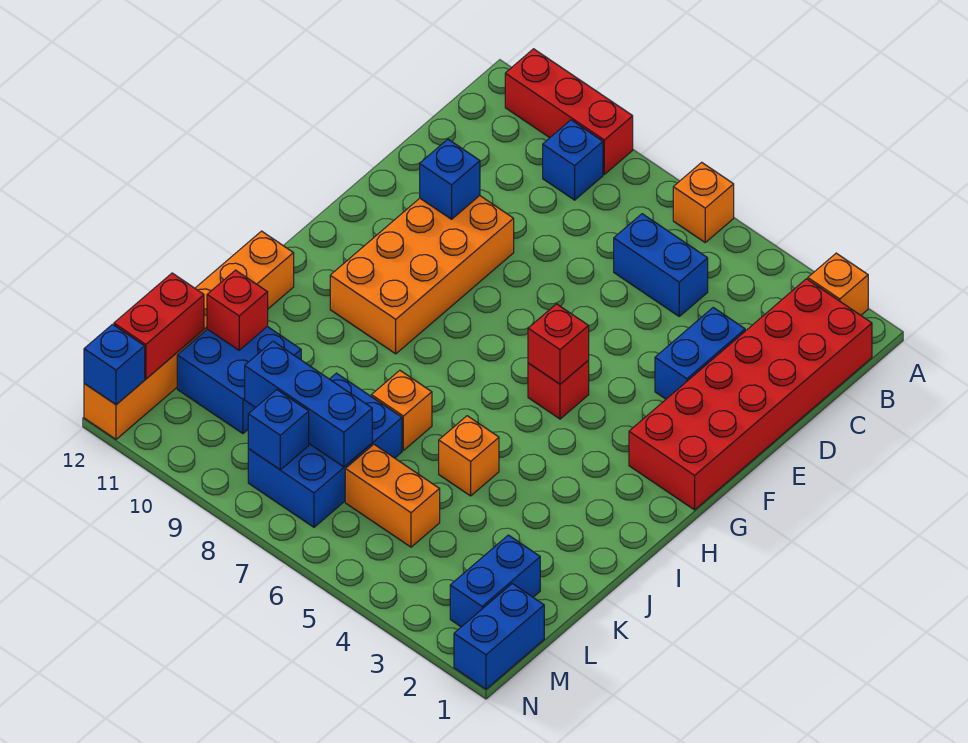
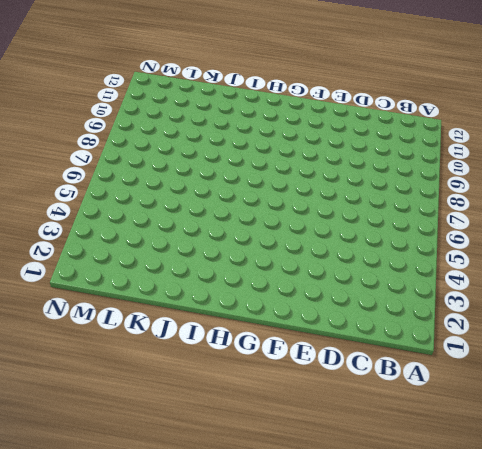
none -> orange brick A2 level 1
none -> orange brick A6 level 1
none -> red brick A9:A11 level 1

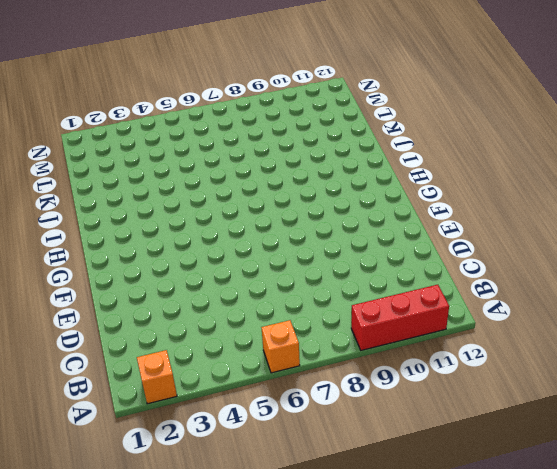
none -> red brick B1:G2 level 1
none -> blue brick B9 level 1
none -> blue brick C5:C6 level 1

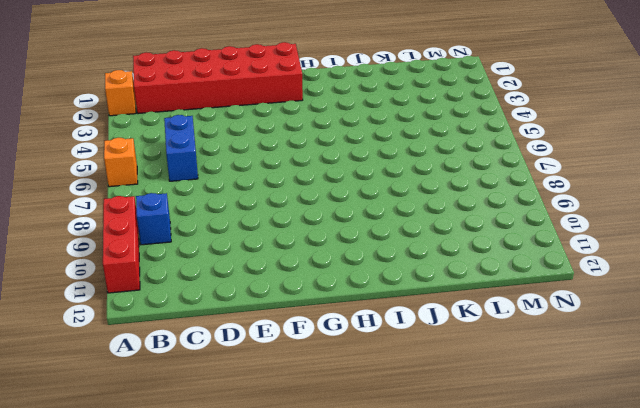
none -> blue brick D3:E3 level 1
none -> orange brick E9:H10 level 1
none -> red brick G5 level 1

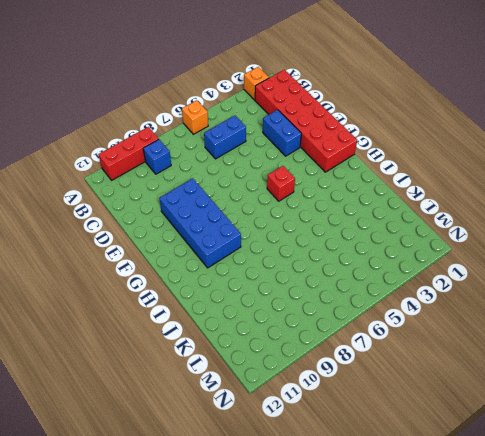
blue brick E9:H10 level 1 -> orange brick E9:H10 level 1
none -> orange brick I12:N12 level 1
none -> orange brick J5 level 1
none -> orange brick J7 level 1

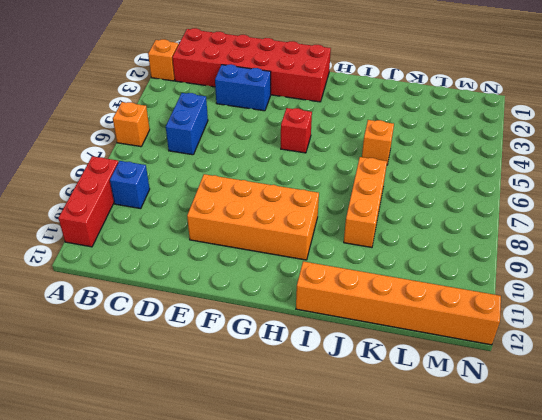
orange brick J7:J9 level 1 -> orange brick J7 level 1
none -> blue brick K7:M8 level 1
none -> blue brick K10:L11 level 1
none -> blue brick L2:M2 level 1

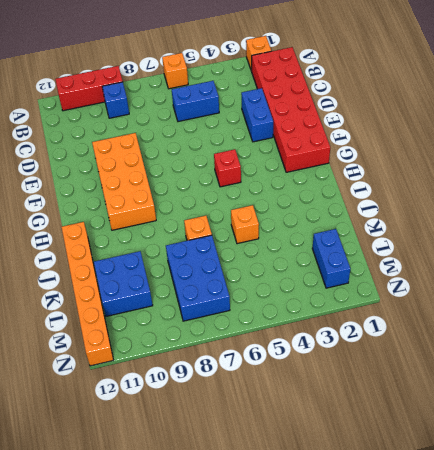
none -> orange brick L5:L6 level 1
none -> blue brick M1:N1 level 1
none -> blue brick E10 level 2

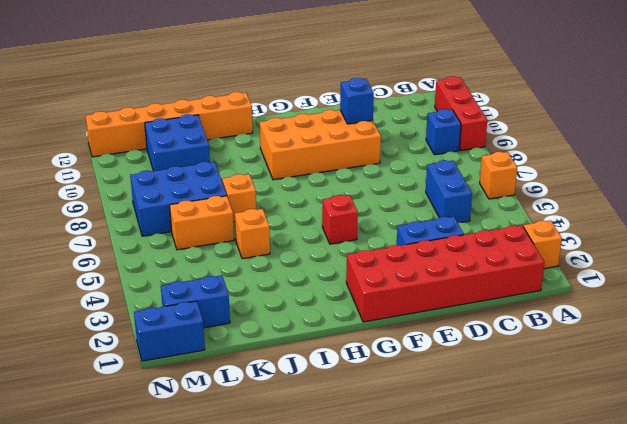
orange brick K6:L6 level 1 -> orange brick L5:L6 level 1
none -> red brick G5 level 2
none -> red brick K11 level 2
none -> blue brick L7:L9 level 2

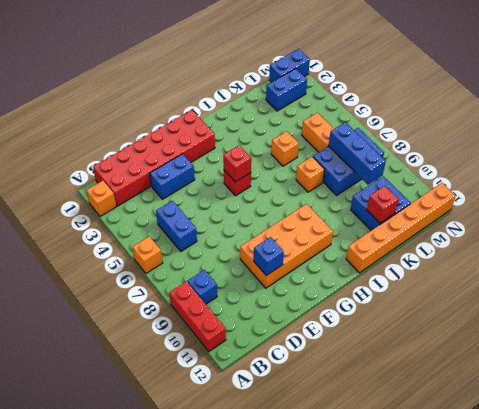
none -> red brick L12:M12 level 2
none -> blue brick M8 level 2
none -> blue brick N12 level 2

